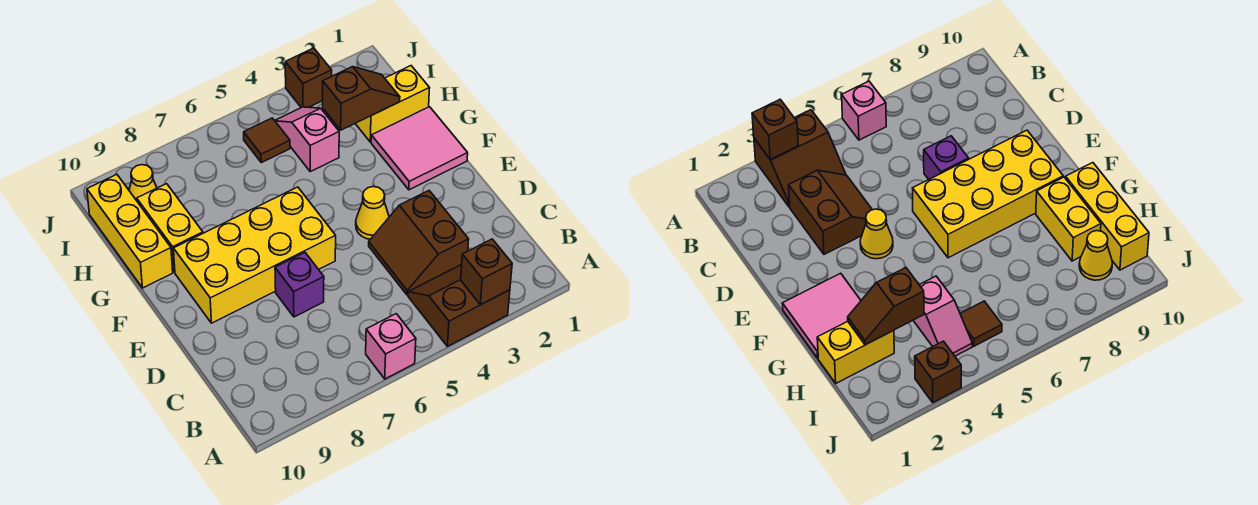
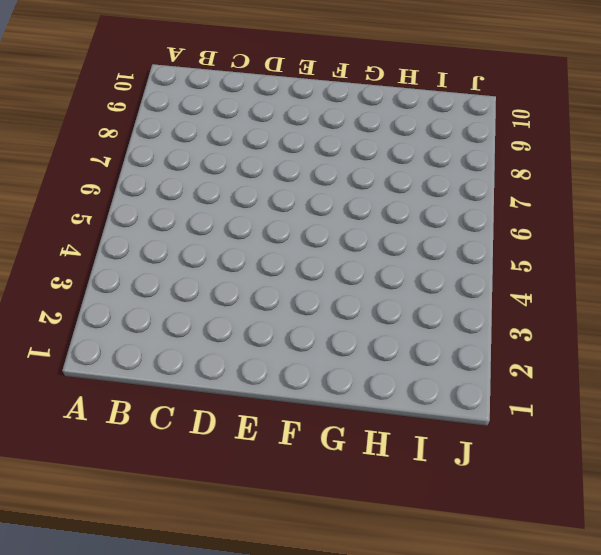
none -> brown slope A3:B4 level 1 top A
none -> pink brick A6 level 1
none -> brown slope C3:D4 level 1 top 3

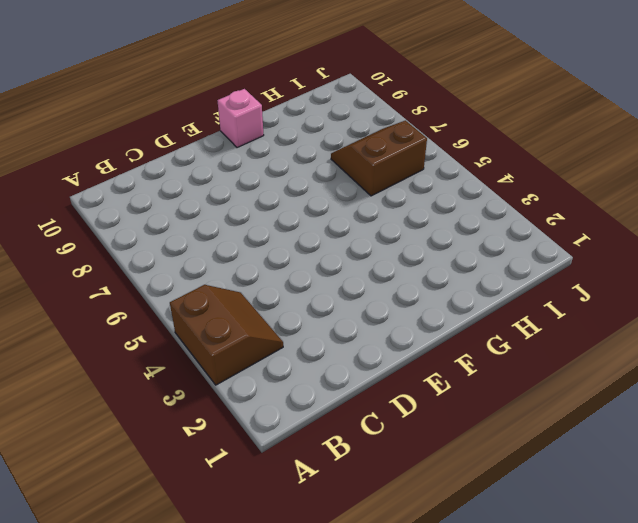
pink brick F10 level 1 -> pink brick A6 level 1
brown slope H6:I7 level 1 top 6 -> brown slope C3:D4 level 1 top 3
none -> purple brick D7 level 1
none -> yellow cone E4 level 1
none -> yellow brick E6:F9 level 1

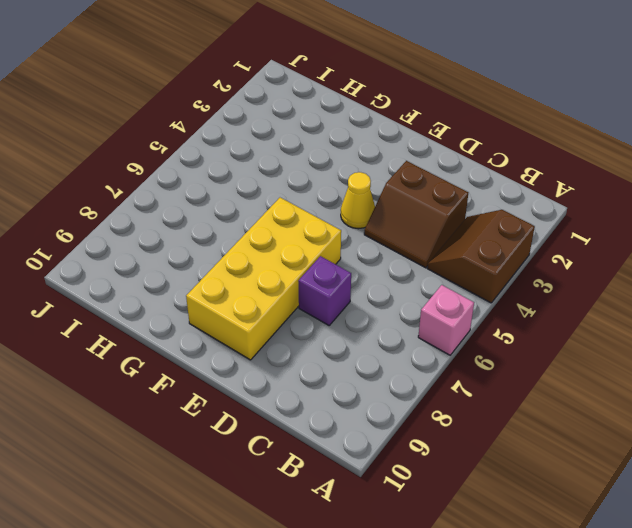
none -> pink tile F1:G2 level 1
none -> yellow brick G9:H9 level 1
none -> yellow brick G10:I10 level 1

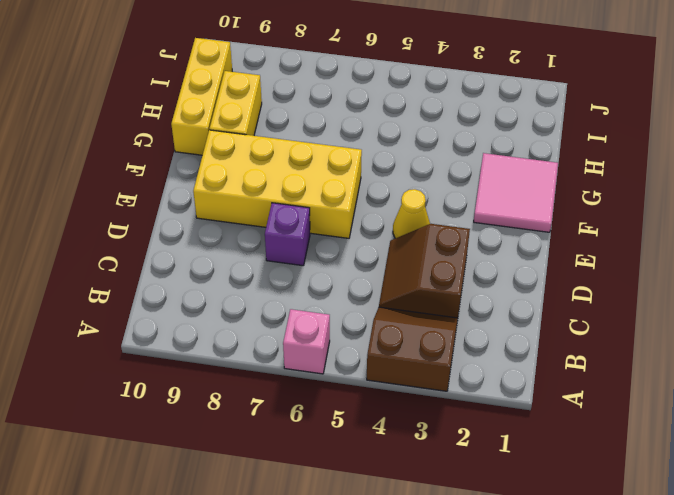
none -> yellow brick H1:H2 level 1
none -> pink slope H4:I4 level 1 top H
none -> brown tile I5 level 1

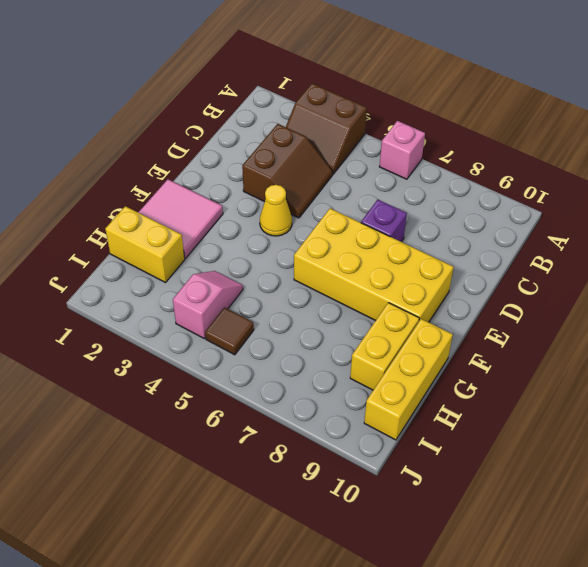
pink slope H4:I4 level 1 top I -> pink slope H4:I4 level 1 top H
none -> yellow cone I9 level 1
none -> brown brick J3 level 1
none -> brown brick A3 level 2

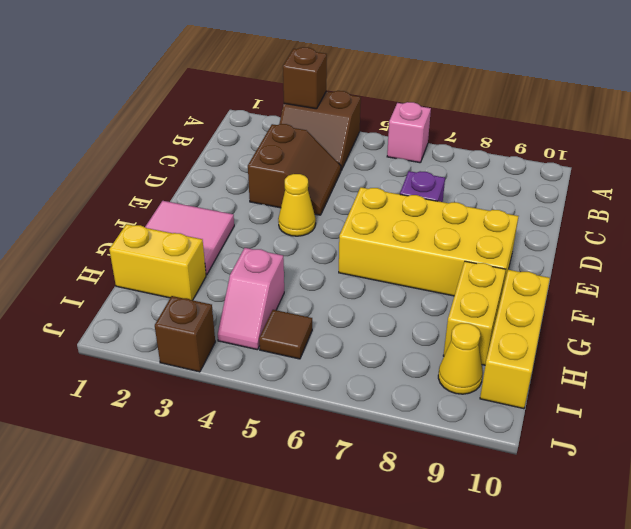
none -> brown slope H2:H3 level 2 top 3

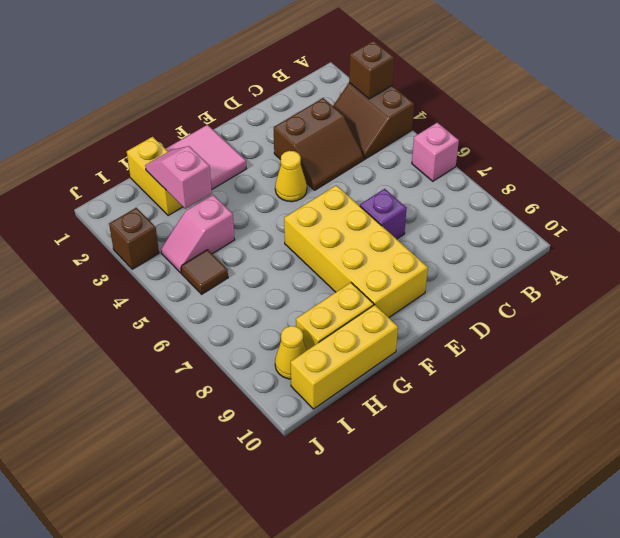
pink slope H2:H3 level 2 top 3 -> brown slope H2:H3 level 2 top 3

